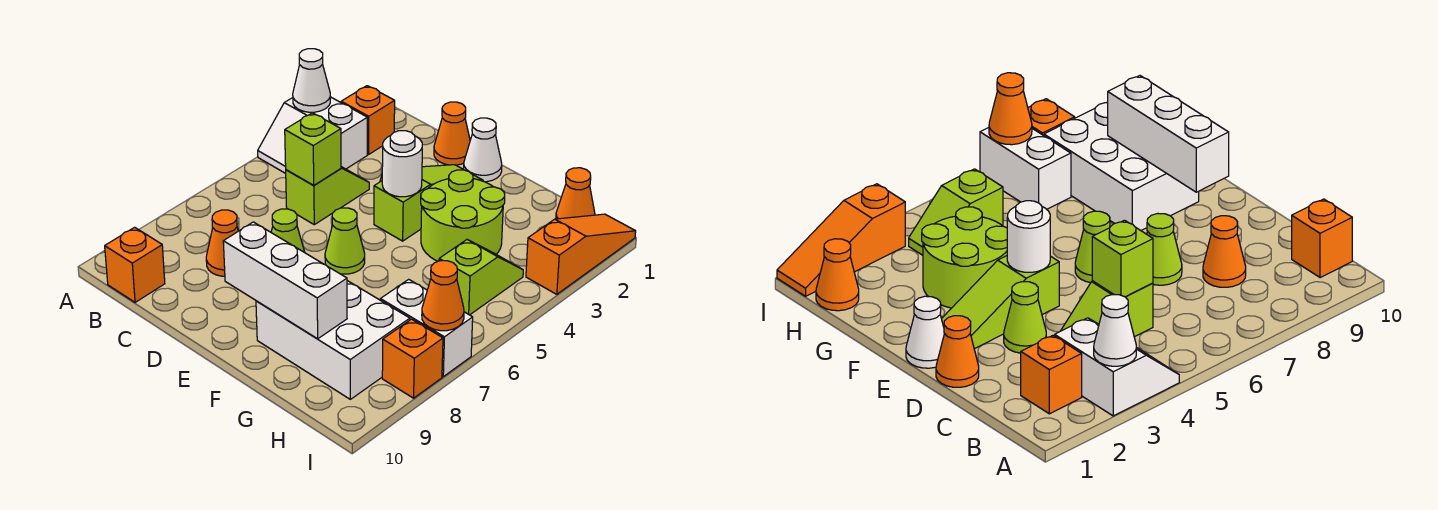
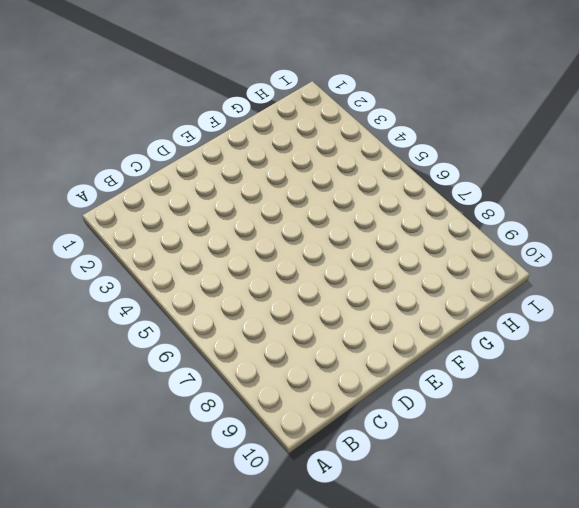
none -> white slope A3:B4 level 1 top 3
none -> orange brick B2 level 1
none -> orange brick B10 level 1

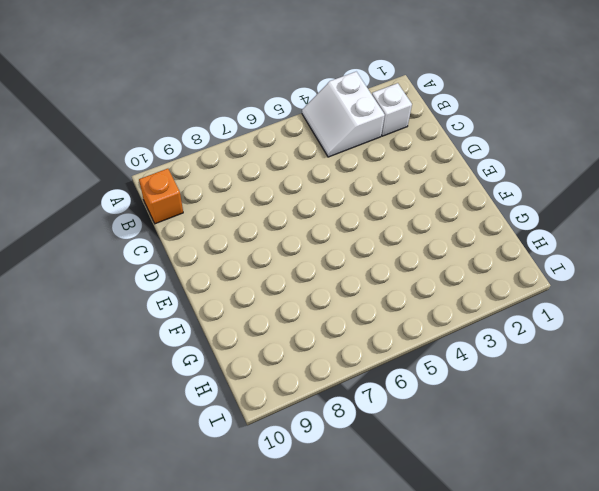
white brick B2 level 1 -> orange brick B2 level 1
none -> lime slope C4:C5 level 1 top 5
none -> orange cone C8 level 1
none -> orange cone D1 level 1

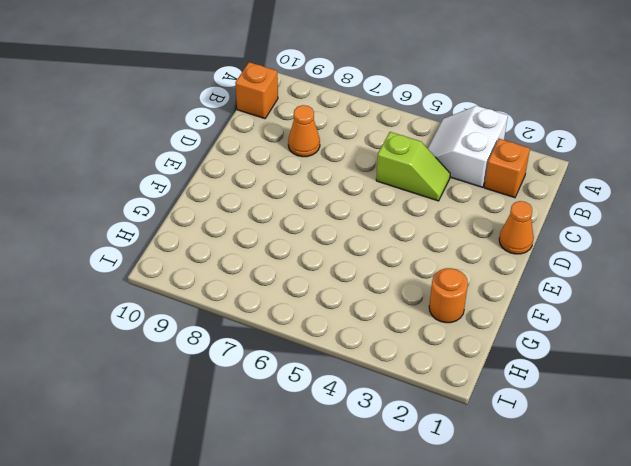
orange round brick G2 level 1 -> none
none -> lime cone D3 level 1
none -> lime cone D7 level 1
none -> white cone E1 level 1

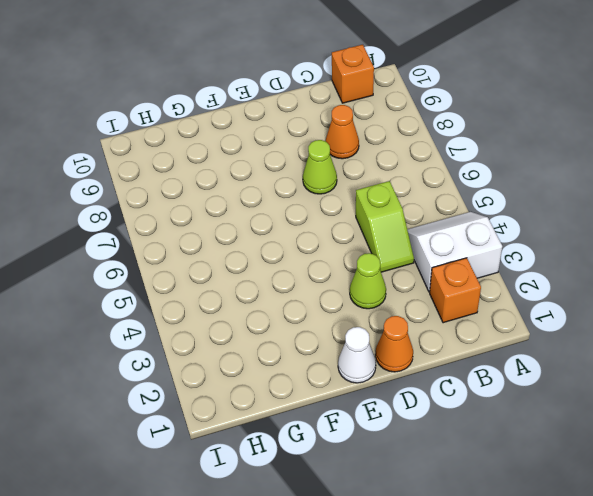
none -> lime slope E2:E4 level 1 top 4
none -> lime cone E6 level 1
none -> lime round brick F3:G4 level 1

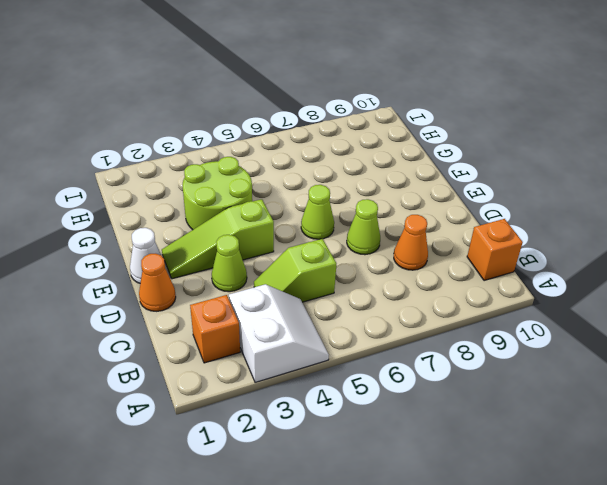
none -> white brick F8:H9 level 1
none -> orange cone H1 level 1
none -> lime slope H4:H5 level 1 top 5

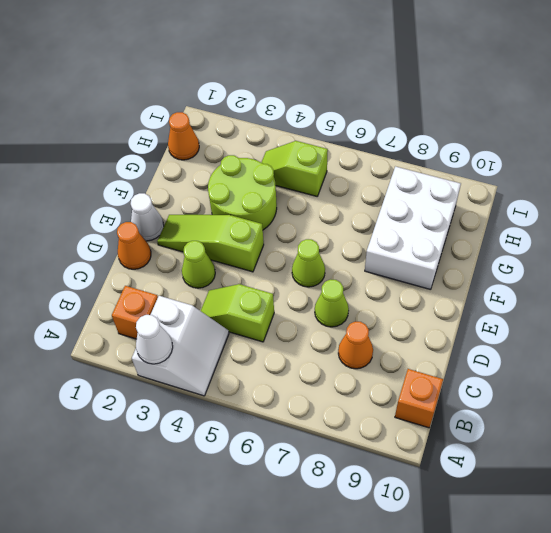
none -> white brick H7:I7 level 1
none -> orange slope I1:I3 level 1 top 3
none -> orange brick I8 level 1

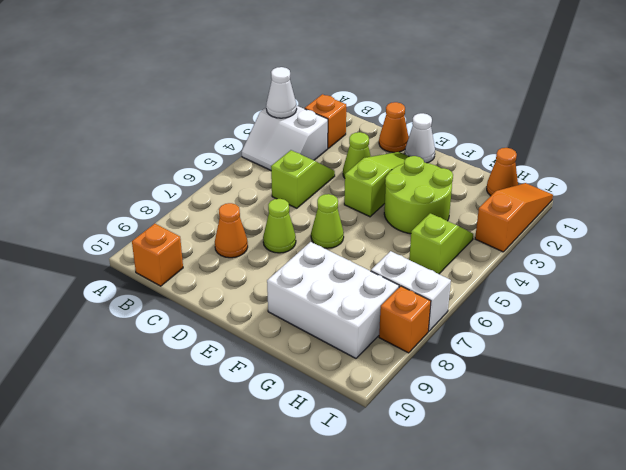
none -> lime brick C5 level 2
none -> white round brick E4 level 2
none -> white brick E9:G9 level 2

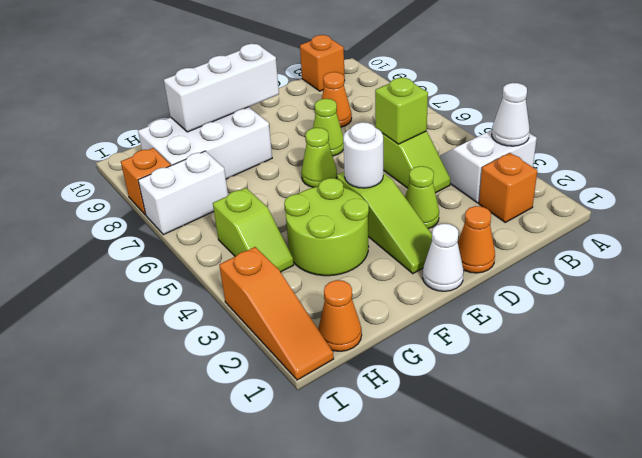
none -> orange cone I7 level 2

